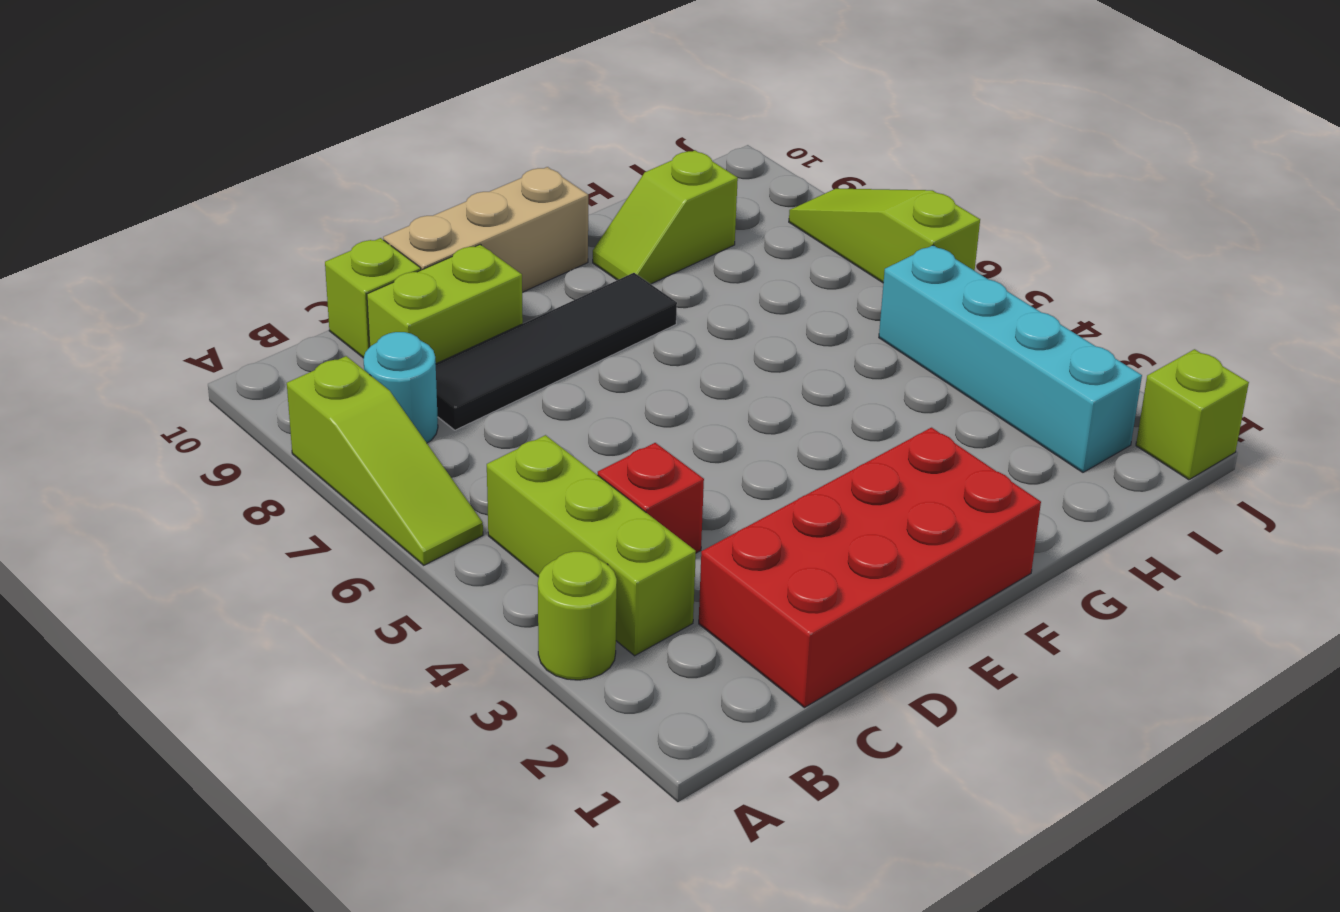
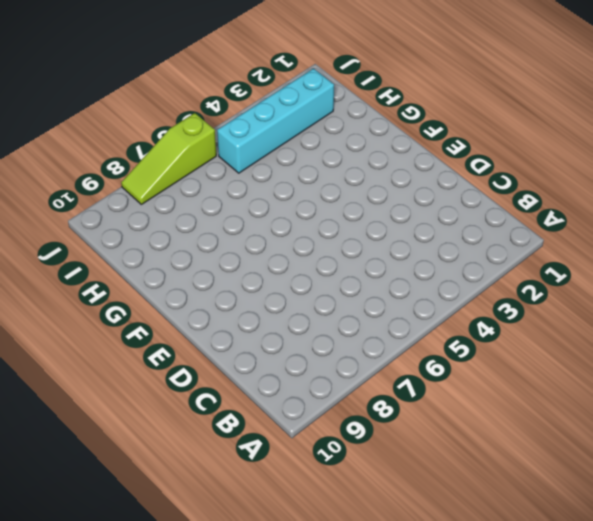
none -> lime round brick A3 level 1
none -> lime slope A6:A8 level 1 top 8
none -> lime brick B3:B5 level 1

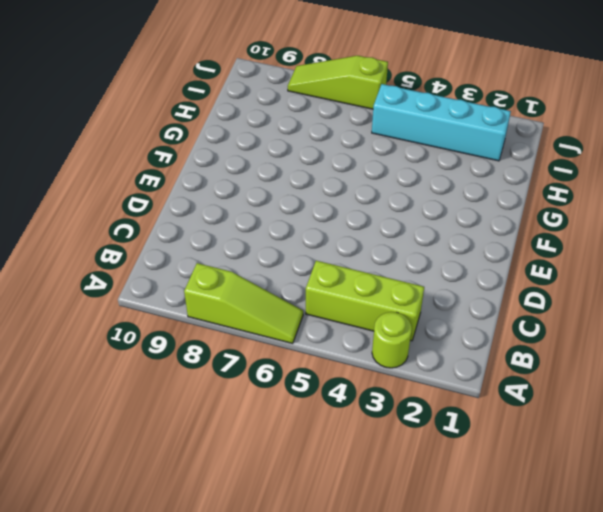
none -> cyan round brick B8 level 1
none -> red brick C1:F2 level 1
none -> red brick C4 level 1

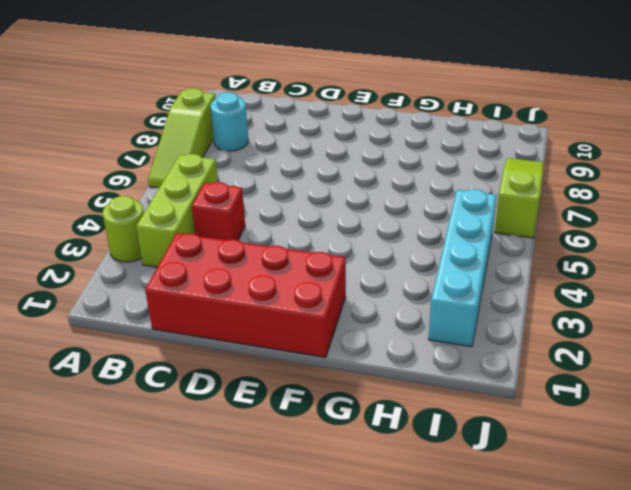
none -> black tile C8:F8 level 1
none -> lime brick C9:D9 level 1
none -> lime brick C10 level 1

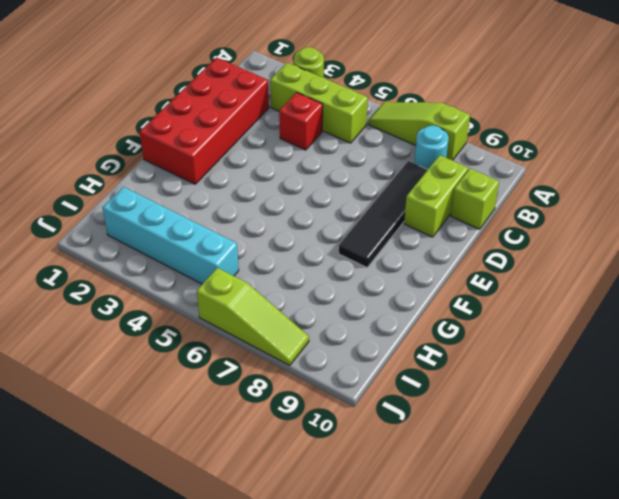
none -> tan brick D10:F10 level 1
none -> lime slope G9:H9 level 1 top H
none -> lime brick J1 level 1

